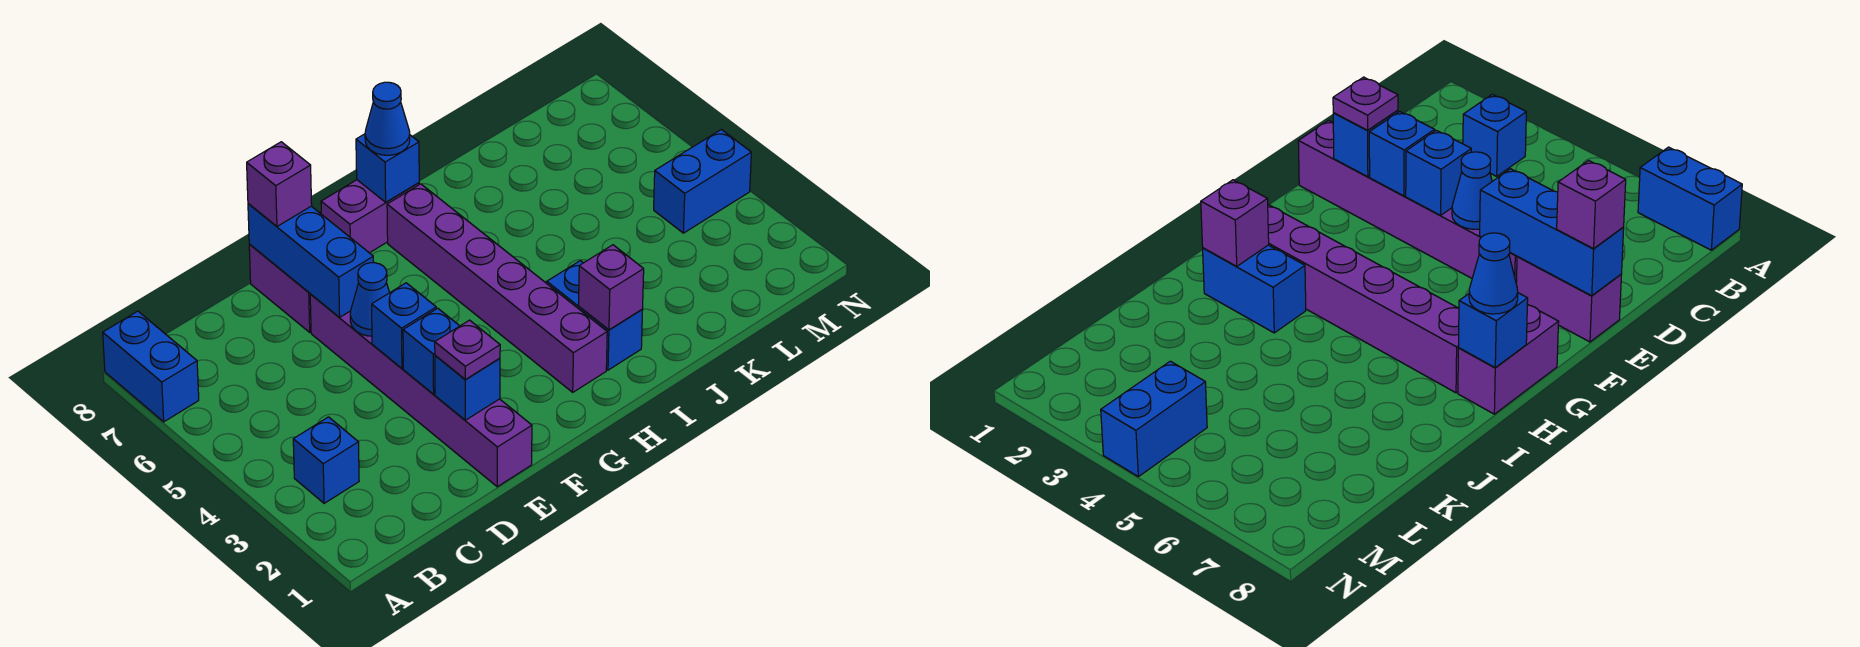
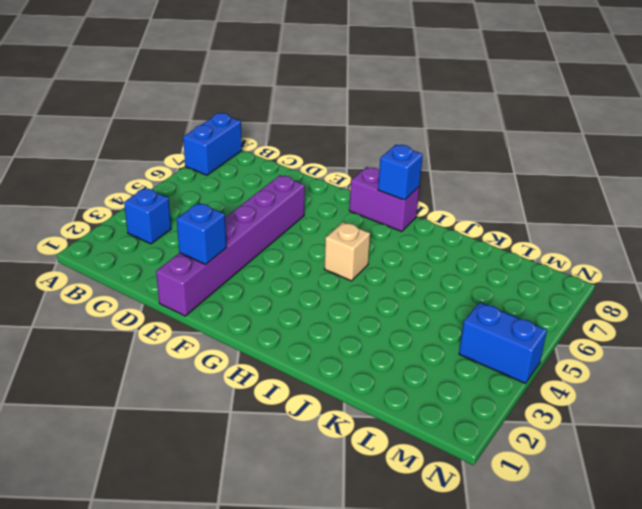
tan brick H5 level 1 -> purple brick H2:H7 level 1
none -> purple brick E7:E8 level 1
none -> blue brick I2:I3 level 1
none -> blue brick E3 level 2

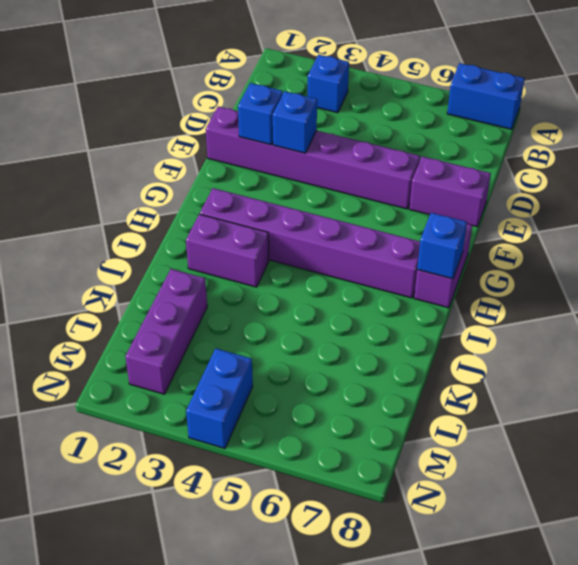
purple brick I2:I3 level 1 -> blue brick I2:I3 level 1
purple brick K2:M2 level 1 -> none
none -> blue brick E4 level 2
none -> blue cone E5 level 2
none -> blue brick E6:E8 level 2

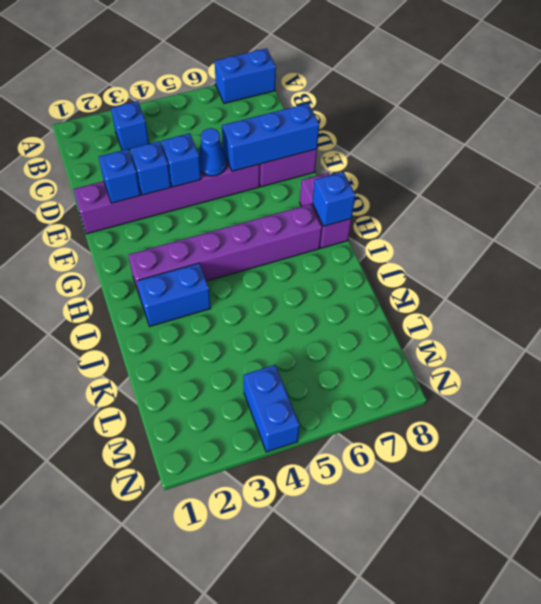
none -> purple brick I2 level 2
none -> purple plate E2 level 3
none -> purple brick E8 level 3

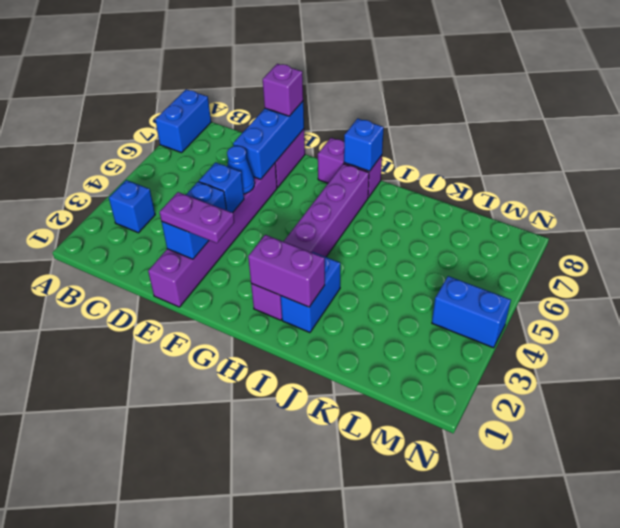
purple plate E2:F2 level 3 -> purple plate E2 level 3
purple brick H2:I2 level 2 -> purple brick I2 level 2
none -> blue cone H8 level 3

